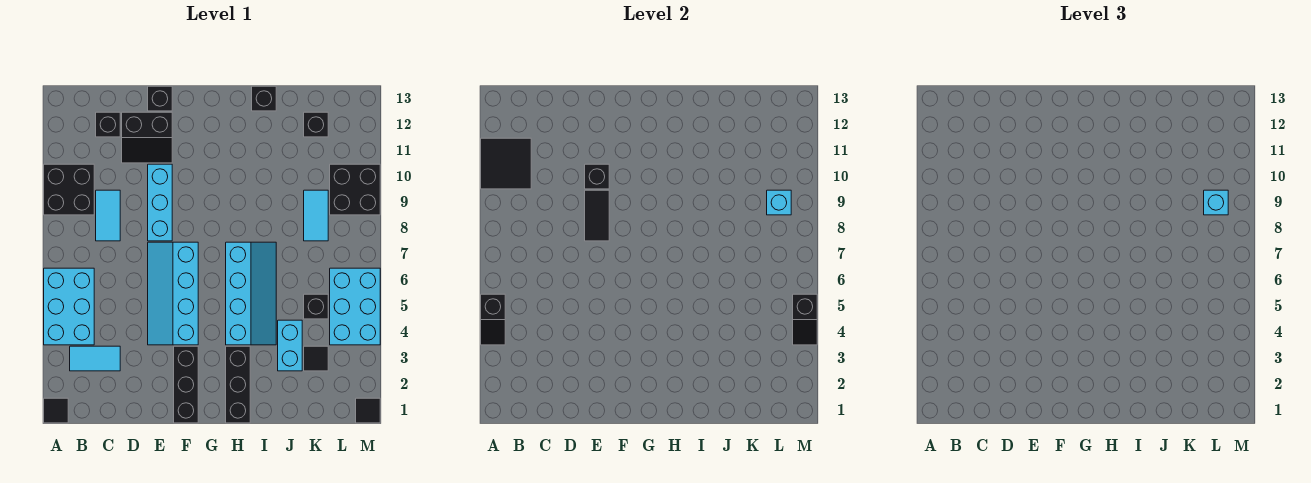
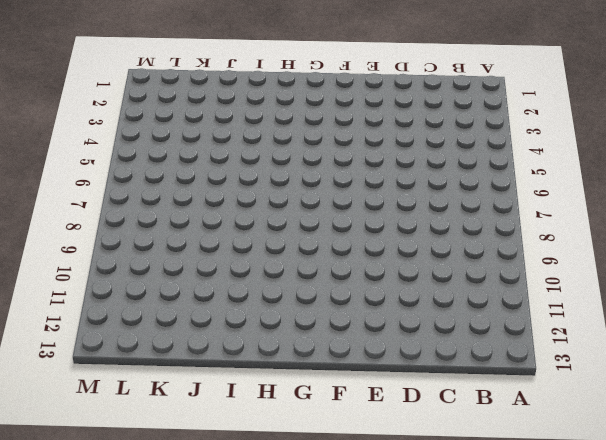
none -> black tile A1 level 1
none -> cyan brick A4:B6 level 1
none -> black brick A9:B10 level 1

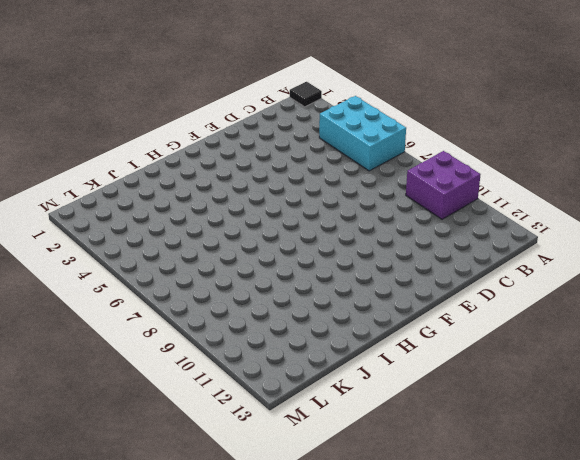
purple brick A9:B10 level 1 -> black brick A9:B10 level 1
none -> cyan tile B3:C3 level 1
none -> cyan tile C8:C9 level 1
none -> black brick C12 level 1

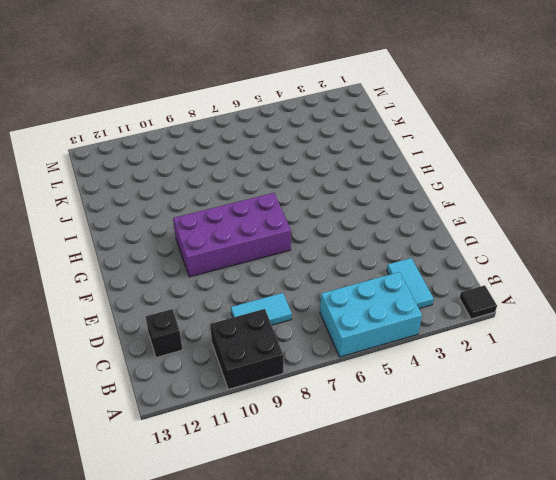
purple brick F7:G10 level 1 -> cyan slope E4:F7 level 1 top F
none -> black slope D11:E12 level 1 top 12
none -> cyan brick E8:E10 level 1
none -> black brick E13 level 1

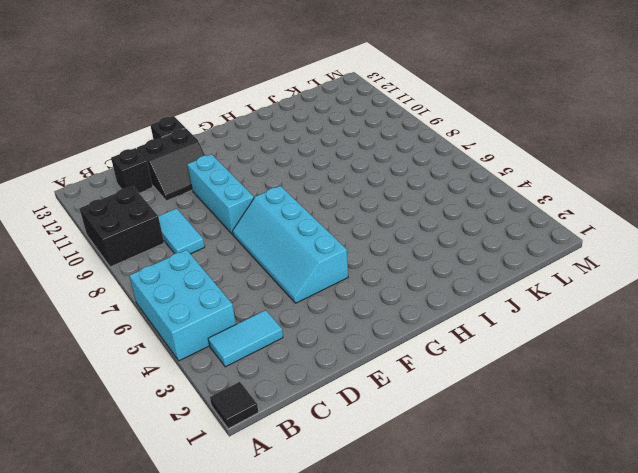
none -> black brick F1:F3 level 1
none -> black brick H1:H3 level 1
none -> cyan slope H4:I7 level 1 top H

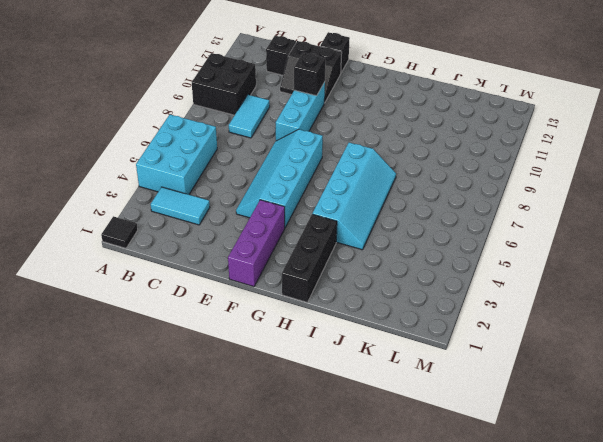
purple brick F1:F3 level 1 -> black brick F1:F3 level 1
none -> black brick I13 level 1
none -> cyan brick J3:J4 level 1
none -> black tile K3 level 1

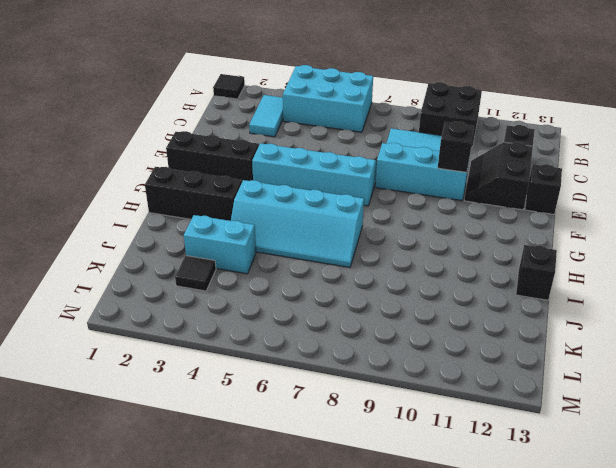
none -> black brick K5 level 1
none -> cyan tile K8:K9 level 1
none -> black brick K12 level 1

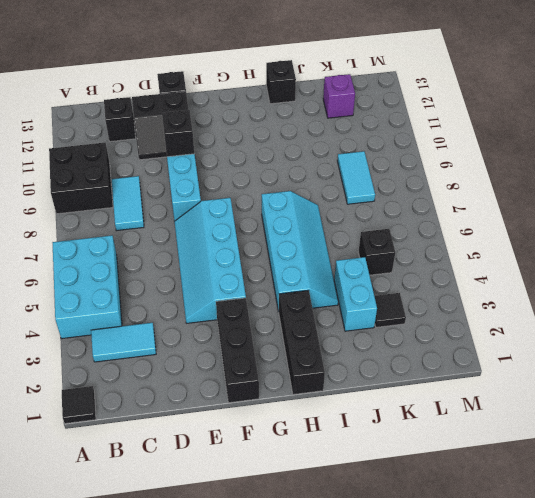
purple brick K12 level 1 -> black brick K12 level 1
none -> cyan brick L4:M6 level 1
none -> black brick L9:M10 level 1
none -> black tile M1 level 1

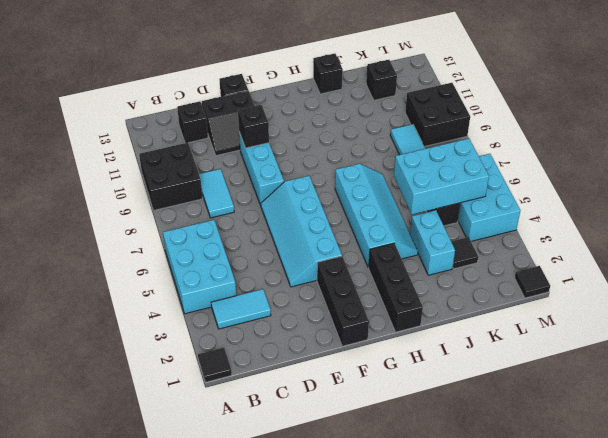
cyan brick J5:L6 level 2 -> none
none -> black slope A4:A5 level 2 top 5
none -> black tile A10:B11 level 2
none -> black tile E8:E9 level 2

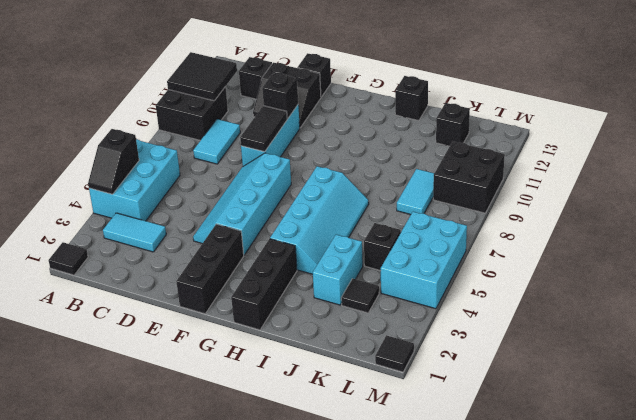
none -> cyan brick L9 level 2
none -> black slope M4:M5 level 2 top 5
none -> cyan brick L9 level 3

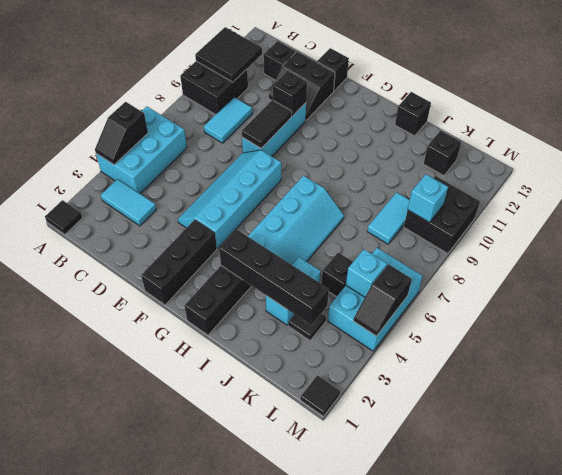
black brick H3:K3 level 2 -> none
cyan brick L5 level 2 -> cyan brick L9 level 3

